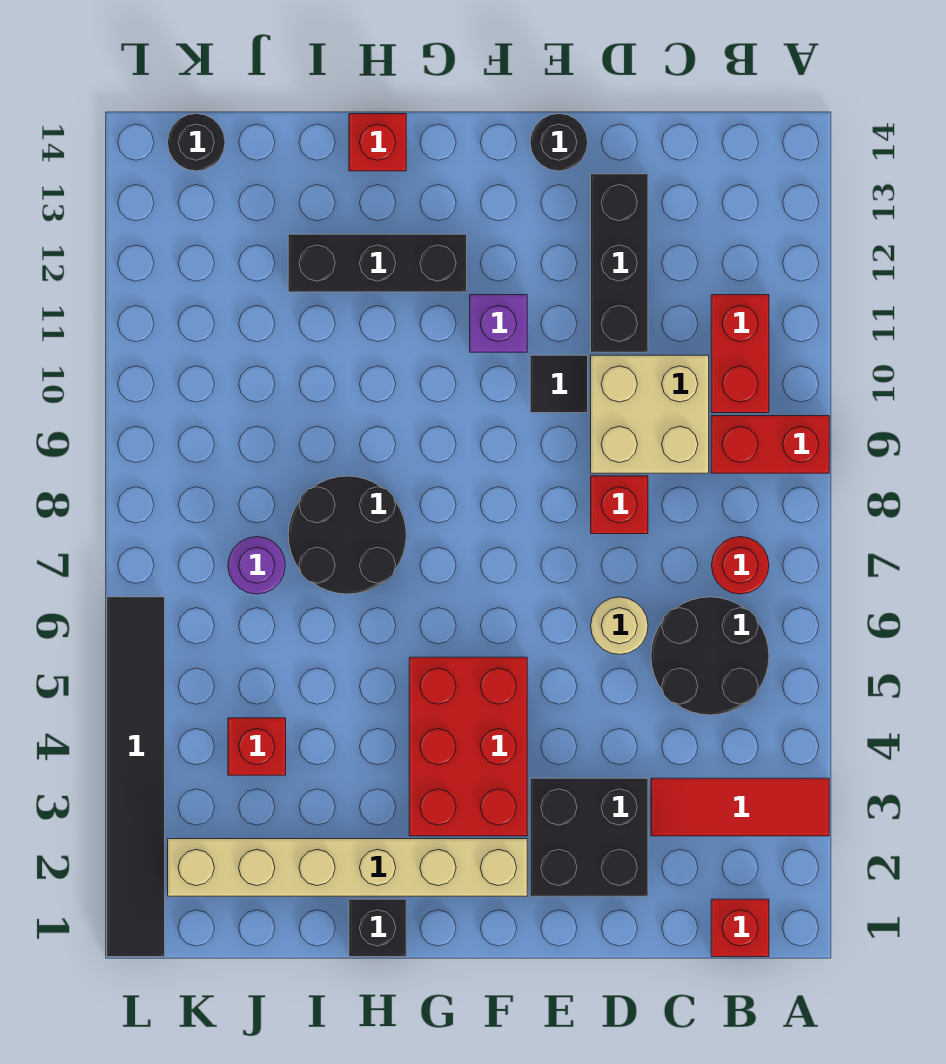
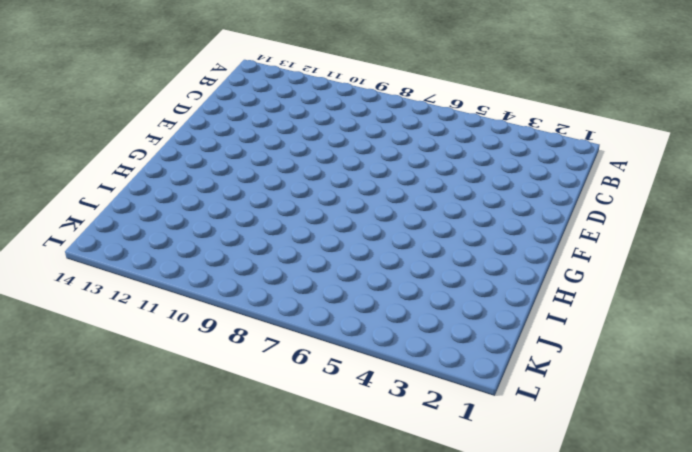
none -> red tile A3:C3 level 1
none -> red brick A9:B9 level 1
none -> red brick B1 level 1

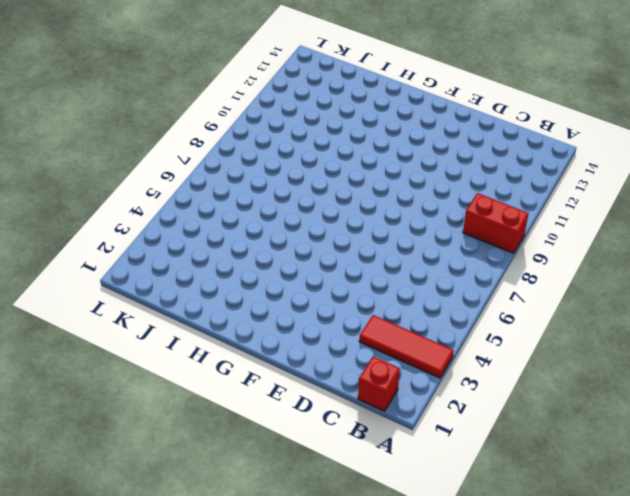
none -> black round brick B5:C6 level 1
none -> red round brick B7 level 1
none -> red brick B10:B11 level 1

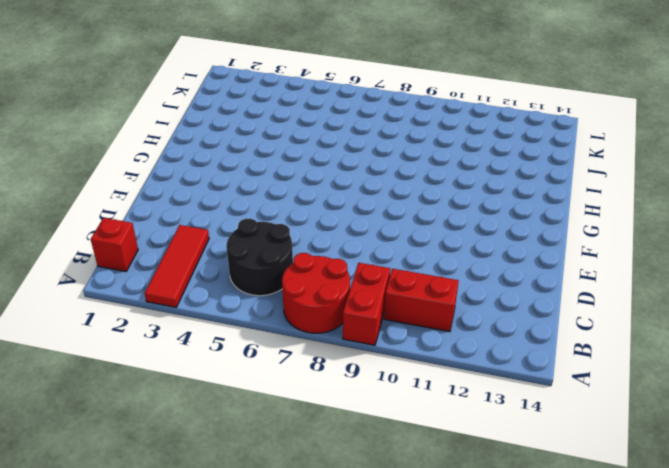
red round brick A7:B8 level 1 -> red round brick B7 level 1
none -> tan brick C9:D10 level 1
none -> black brick D2:E3 level 1
none -> tan round brick D6 level 1

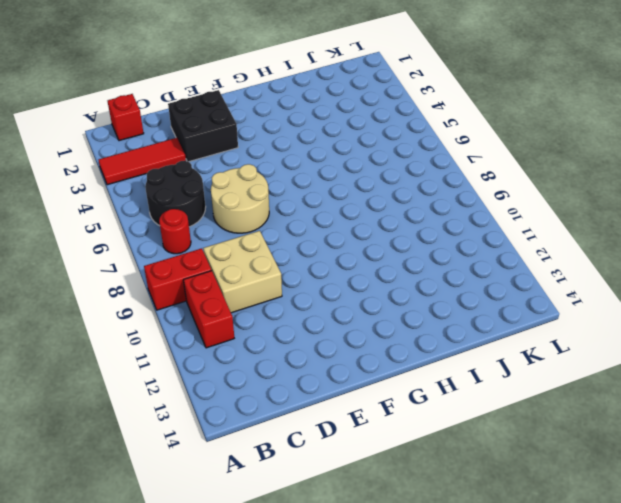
tan round brick D6:E7 level 1 -> tan round brick D6 level 1
none -> red brick D8 level 1
none -> black brick D11:D13 level 1
none -> black tile E10 level 1

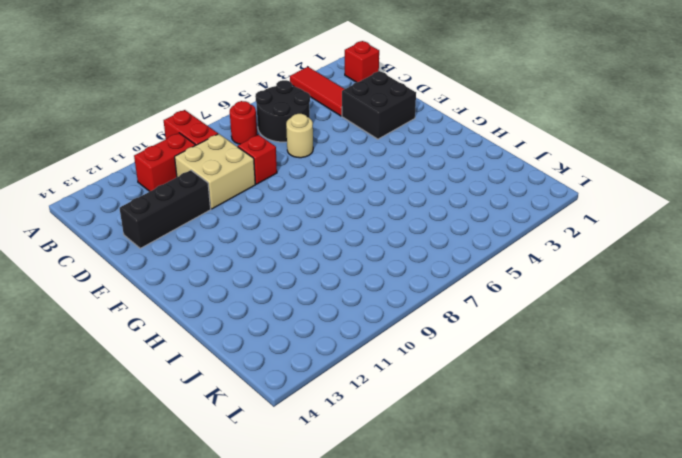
none -> black tile E10 level 1
none -> black round brick E14 level 1
none -> tan brick F2:K2 level 1

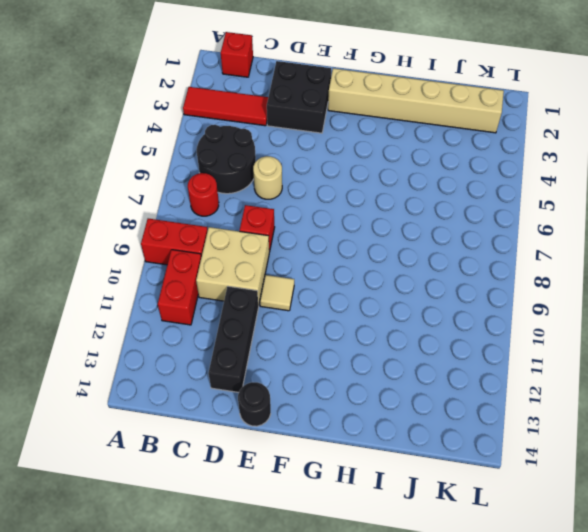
tan tile E10 level 1 -> black tile E10 level 1
none -> red brick F3:G5 level 1
none -> purple brick F11 level 1
none -> black brick G12:I12 level 1

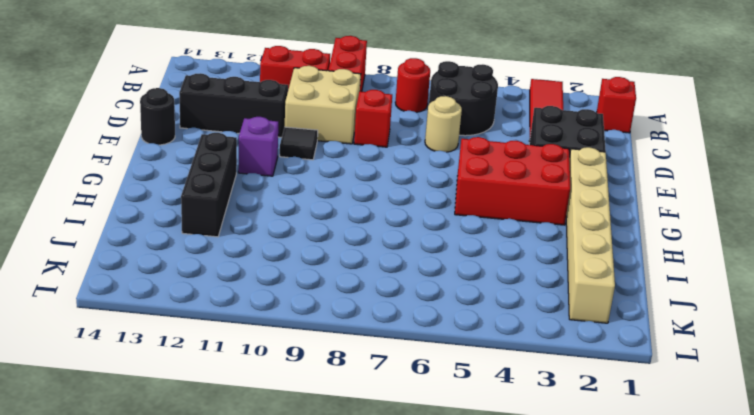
none -> black brick H1 level 1
none -> black round brick H7:I8 level 1
none -> red brick H14 level 1

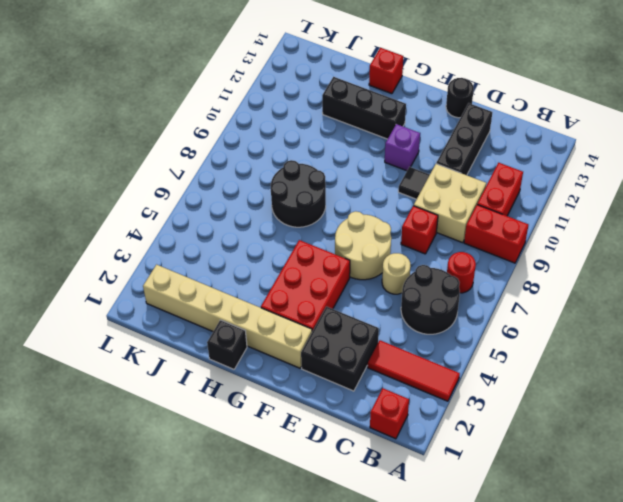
tan round brick E6:F7 level 1 -> none
none -> red brick J4 level 1
none -> purple round brick J7 level 1
none -> black round brick K14 level 1

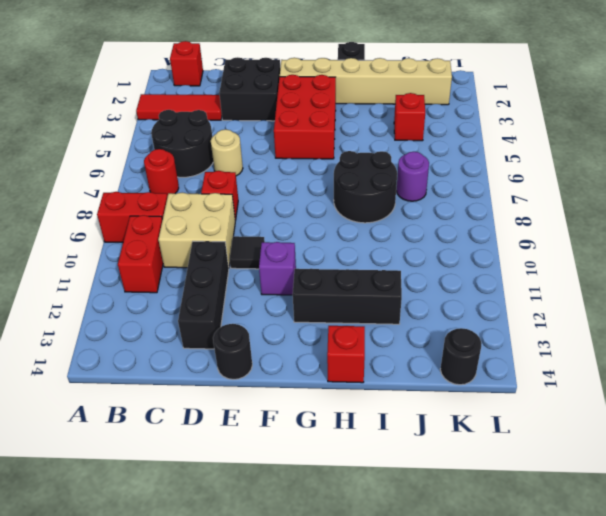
none -> black tile L1:L6 level 1

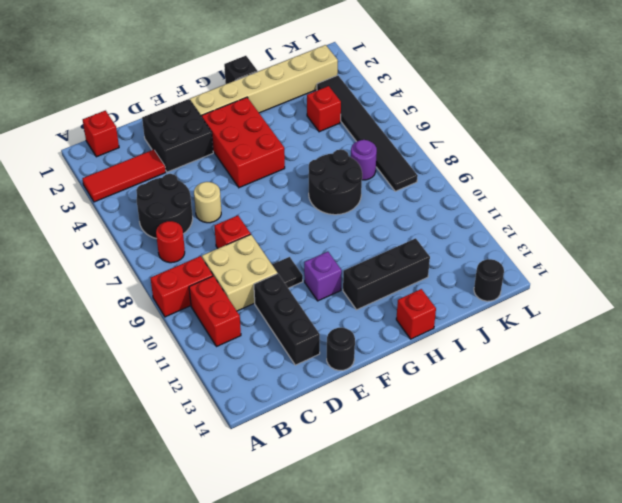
black tile K3:K8 level 1 -> black tile L1:L6 level 1

